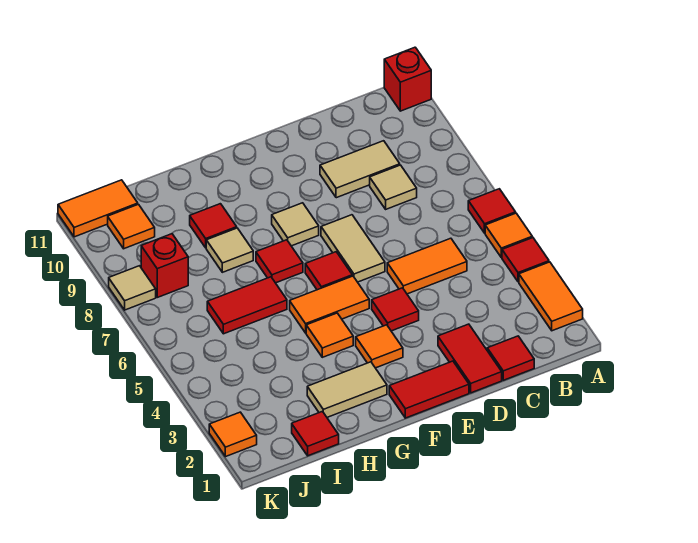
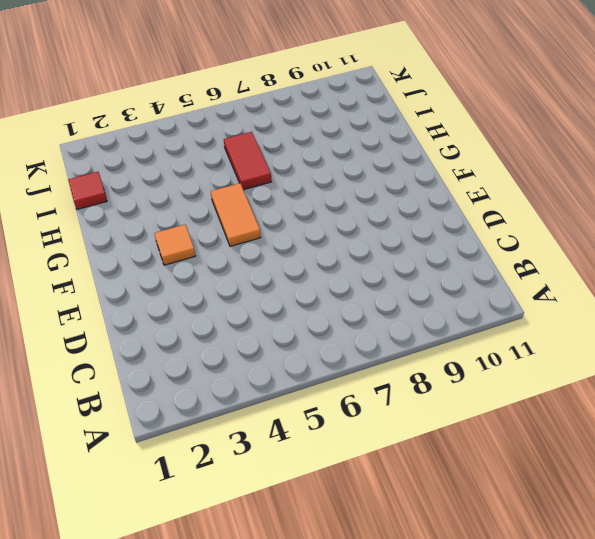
none -> orange tile A2:A3 level 1
none -> red tile A4 level 1
none -> orange tile A5 level 1

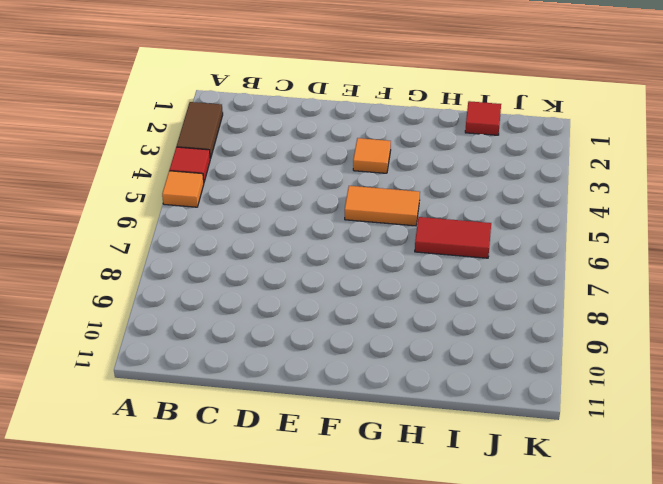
brown tile A2:A3 level 1 -> orange tile A2:A3 level 1
none -> red tile A6 level 1
none -> red brick A11 level 1
none -> red tile C1 level 1

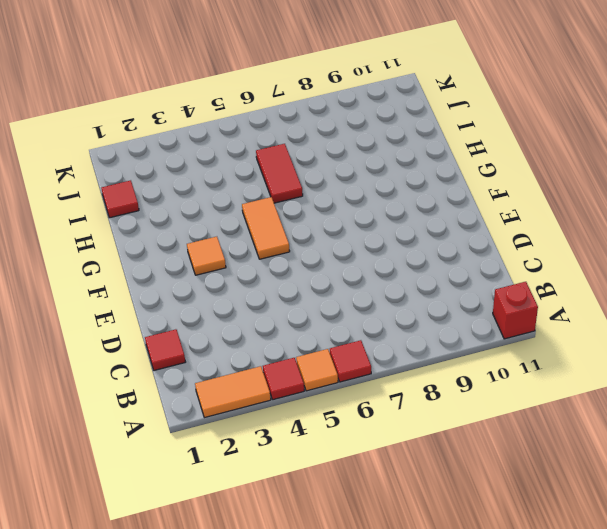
none -> orange tile C5:D5 level 1
none -> tan tile C8 level 1
none -> tan tile C9:D9 level 1

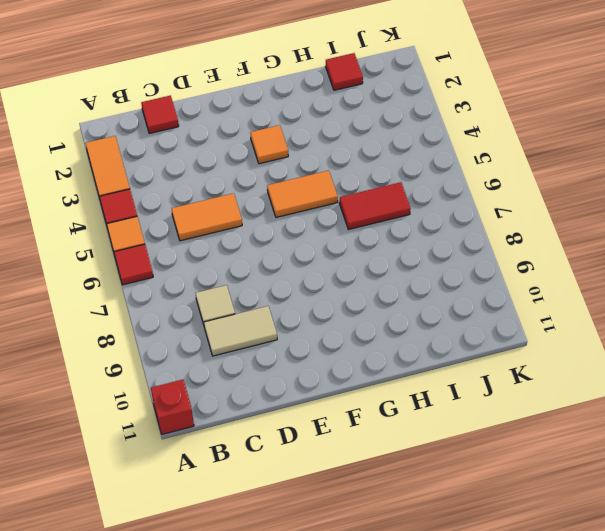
none -> red tile D1:D2 level 1
none -> red tile E1:F1 level 1
none -> red tile E4 level 1

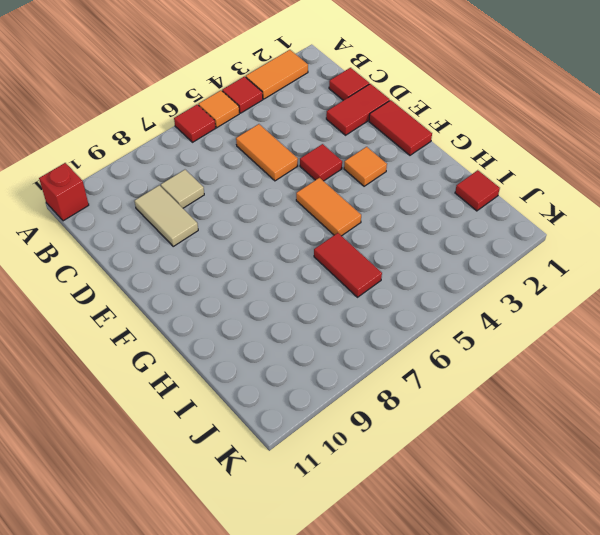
none -> tan tile E6:E7 level 1
none -> red tile F6 level 1
none -> tan tile F8 level 1

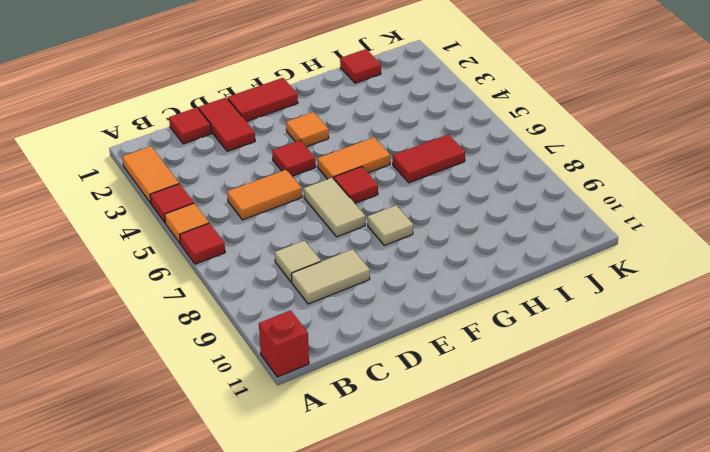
none -> tan tile G2:H2 level 1
none -> orange tile G4 level 1
none -> red tile G7 level 1

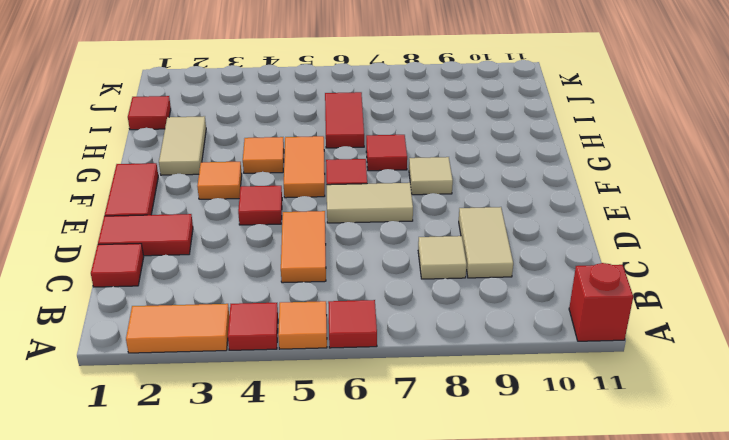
none -> tan tile H8 level 1
none -> red tile H9 level 1
none -> red brick J8 level 1

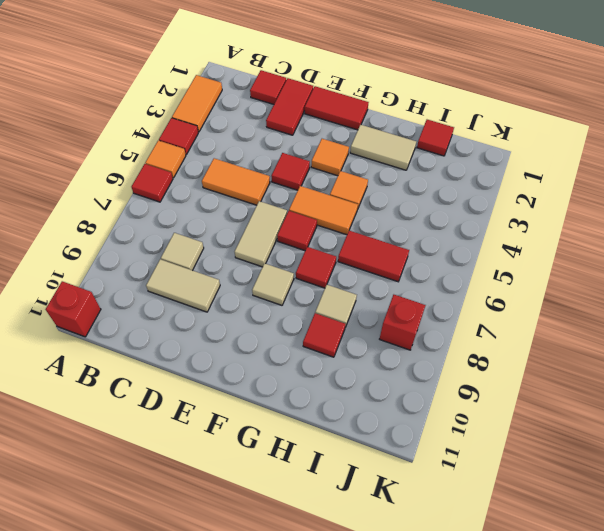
none -> orange tile J10 level 1
none -> orange tile J11:K11 level 1
none -> orange tile K2 level 1

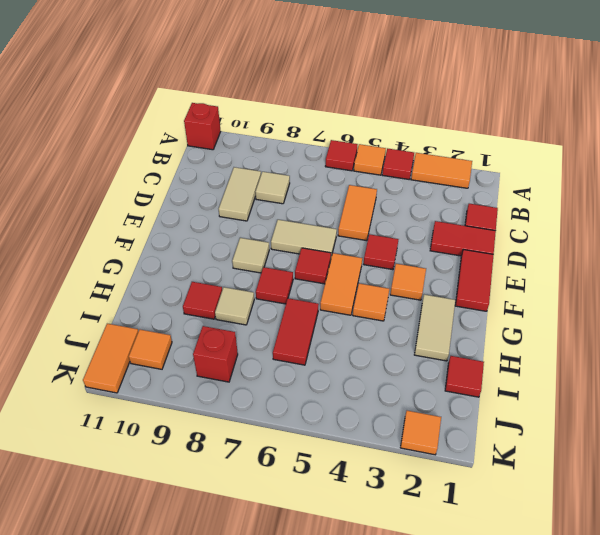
none -> tan tile K8 level 1

